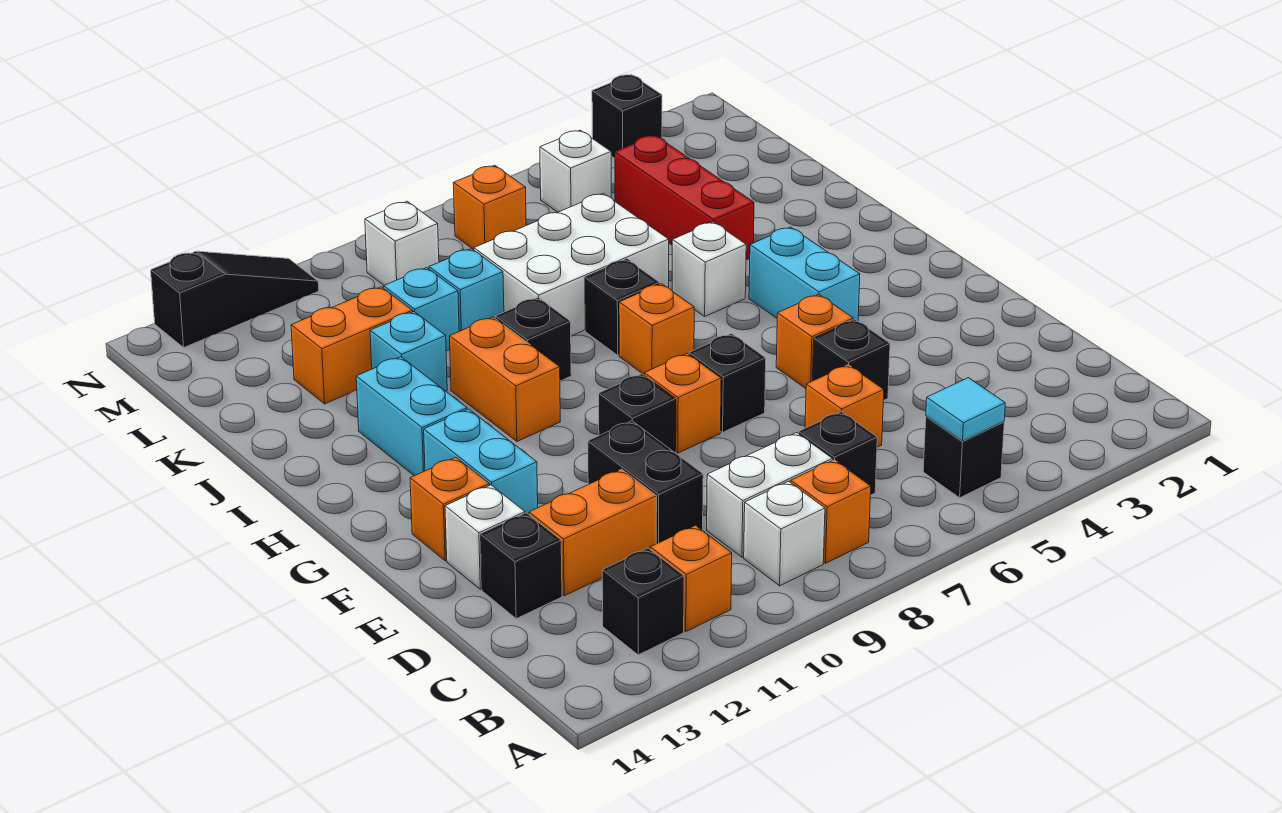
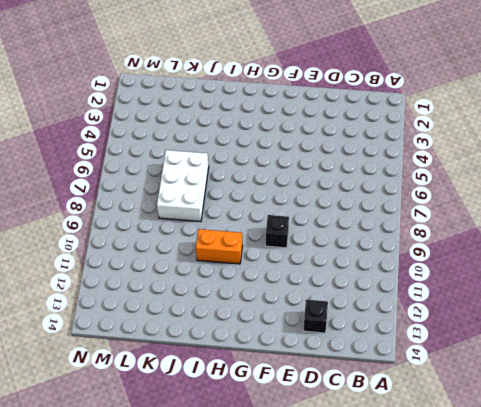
none -> black brick B5 level 1
none -> orange brick B8 level 1
none -> white brick B9 level 1
none -> orange brick B11 level 1

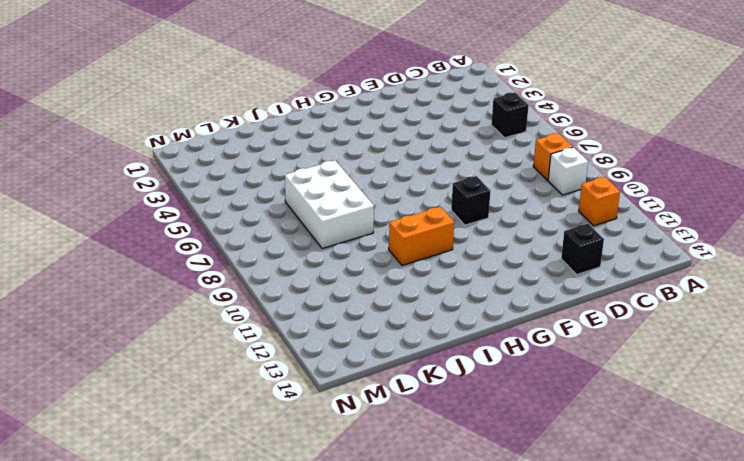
none -> black brick B12 level 1
none -> black brick C7 level 1
none -> white brick C8:C9 level 1
none -> orange brick D6 level 1

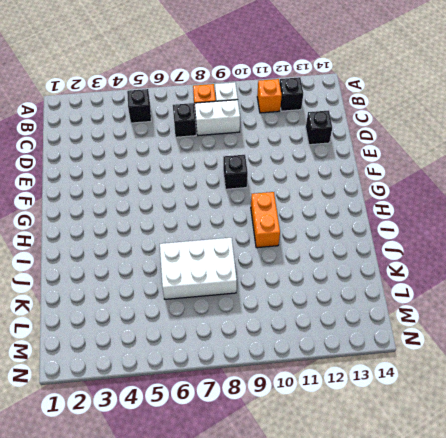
none -> orange brick D6 level 1
none -> black brick D10:E10 level 1
none -> orange brick D11:D12 level 1
none -> black brick E5 level 1

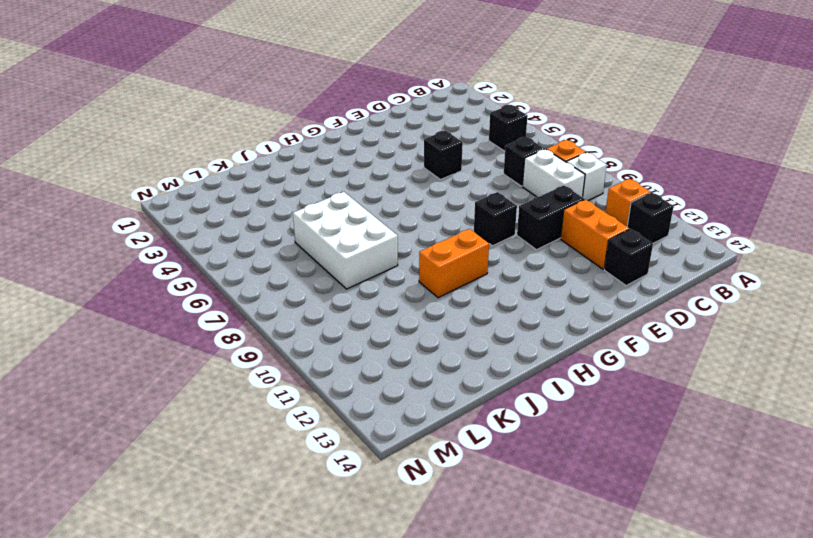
none -> orange brick D6 level 1
none -> white brick E13 level 1
none -> orange brick F5 level 1
none -> black brick F7 level 1

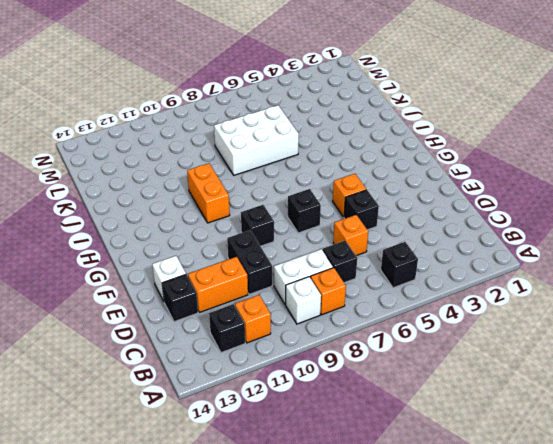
none -> orange brick F8 level 1
none -> cyan brick F12:G12 level 1
none -> orange brick F13 level 1
none -> cyan brick G4:H4 level 1

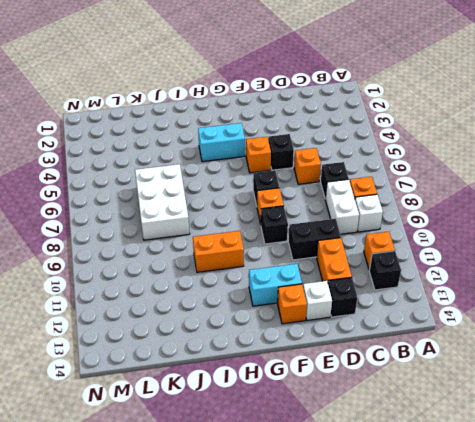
none -> black brick B5 level 1
none -> orange brick H7 level 1
none -> cyan brick H12:I12 level 1
none -> white brick I5 level 1

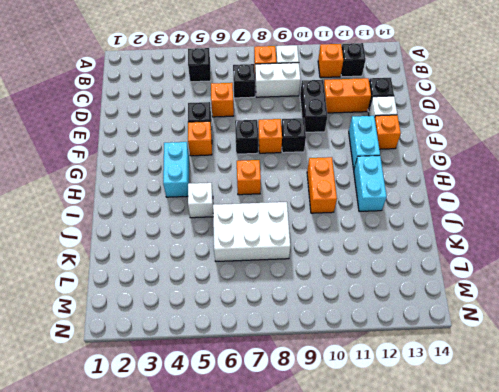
none -> black brick I7 level 1
none -> black brick I9 level 1
none -> red brick J4:L4 level 1
none -> cyan brick J11 level 1

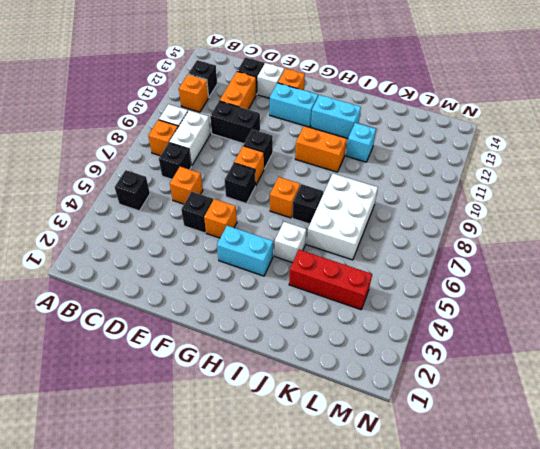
none -> black brick I9 level 1
none -> cyan brick K9 level 1
none -> cyan brick K10 level 1
none -> orange brick K11:K12 level 1

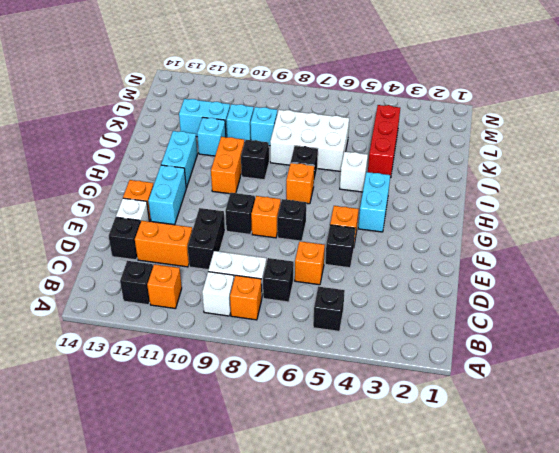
cyan brick K11:K12 level 1 -> orange brick K11:K12 level 1
none -> white brick M5 level 1
none -> orange brick M7 level 1
none -> white brick M9 level 1
none -> black brick N3 level 1

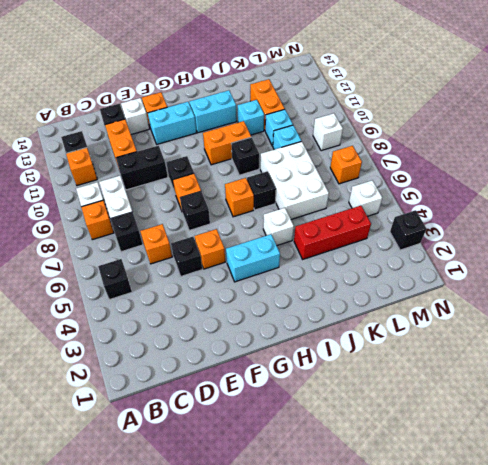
none -> black slope N11:N13 level 1 top 13
none -> cyan tile B5 level 2

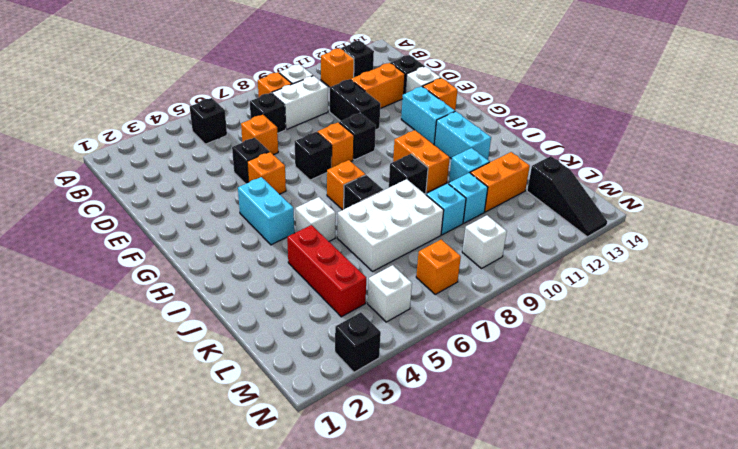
black slope L13:N13 level 1 top L -> black slope N11:N13 level 1 top 13
none -> cyan tile B5 level 2

